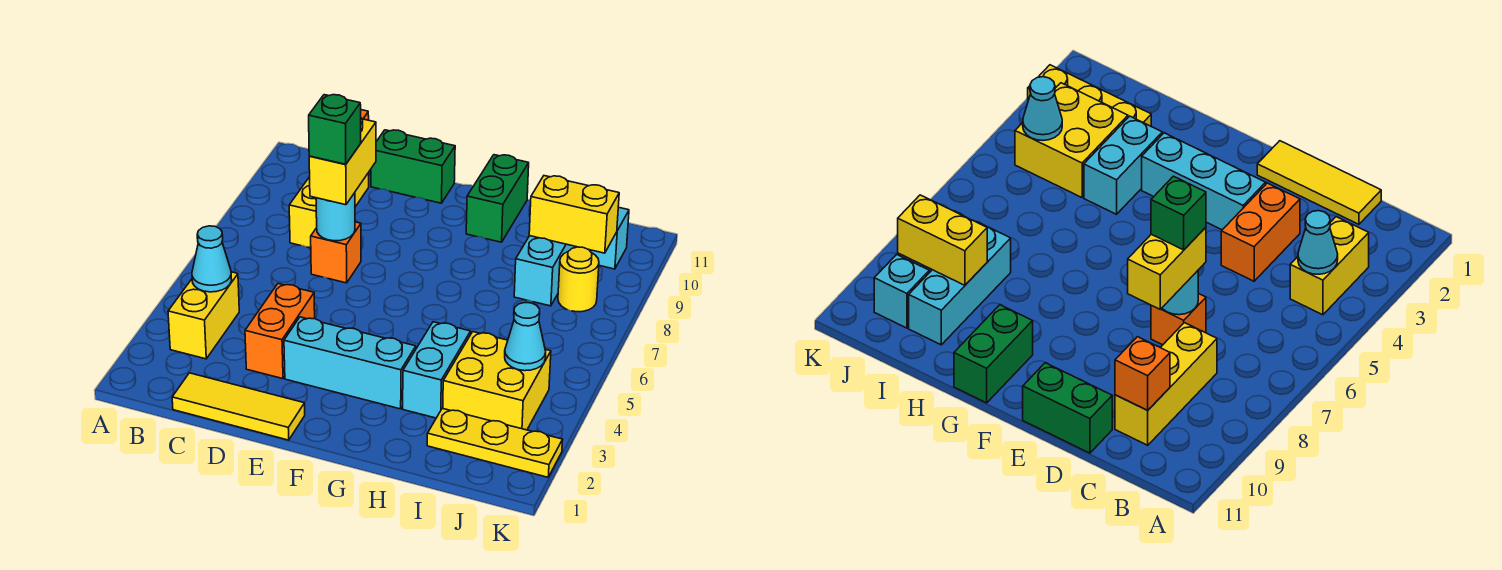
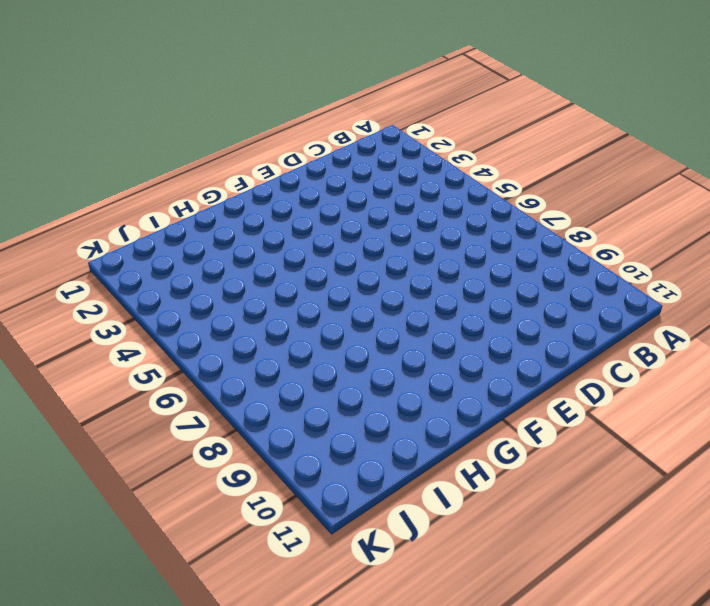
none -> yellow brick B3:B4 level 1
none -> yellow tile C1:E1 level 1
none -> yellow brick C8:C10 level 1

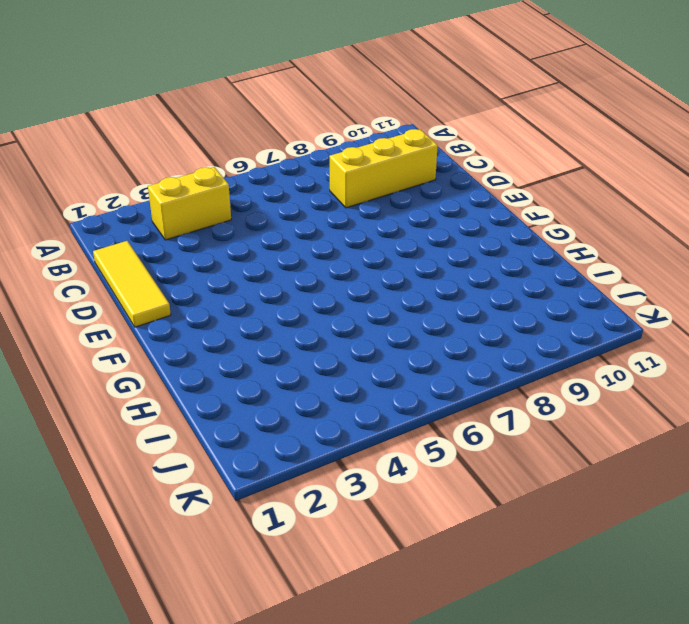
none -> orange brick D3:D4 level 1
none -> orange brick D7 level 1
none -> green brick D11:E11 level 1

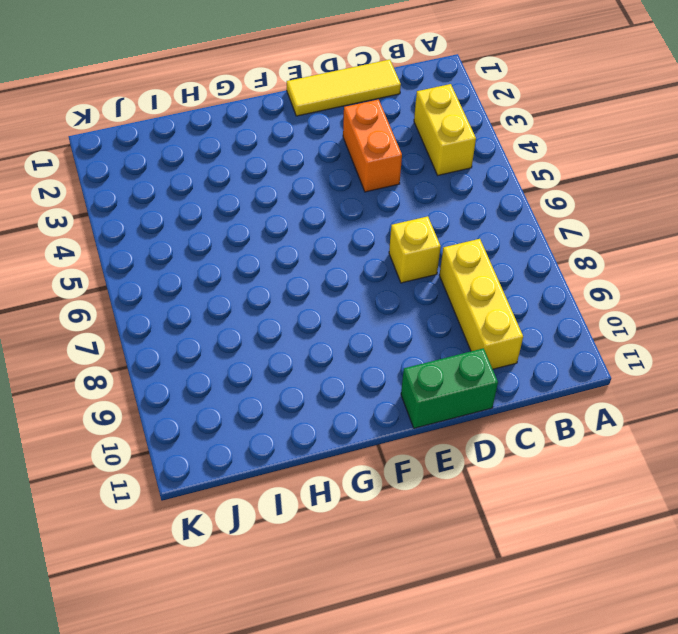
yellow brick D7 level 1 -> orange brick D7 level 1
none -> cyan brick E3:G3 level 1
none -> green brick G10:G11 level 1
none -> cyan brick H3:H4 level 1

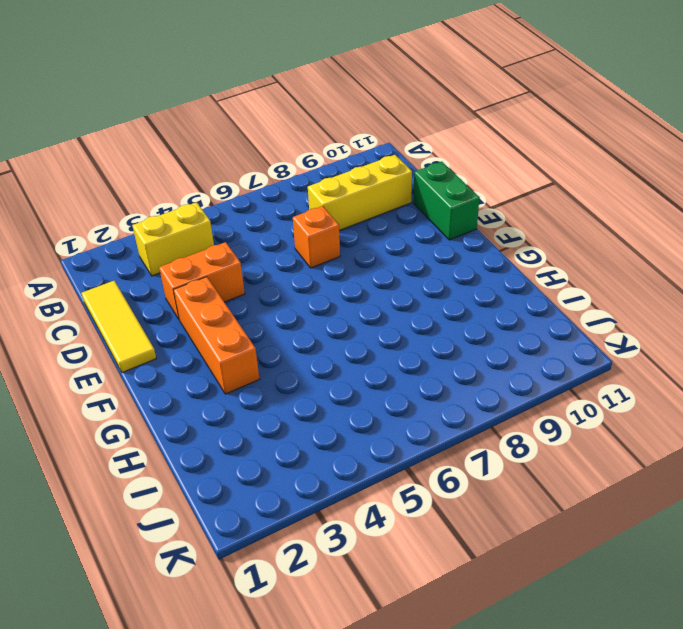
orange brick E3:G3 level 1 -> cyan brick E3:G3 level 1
none -> green brick G10:G11 level 1
none -> cyan brick H3:H4 level 1
none -> yellow plate I2:K2 level 1

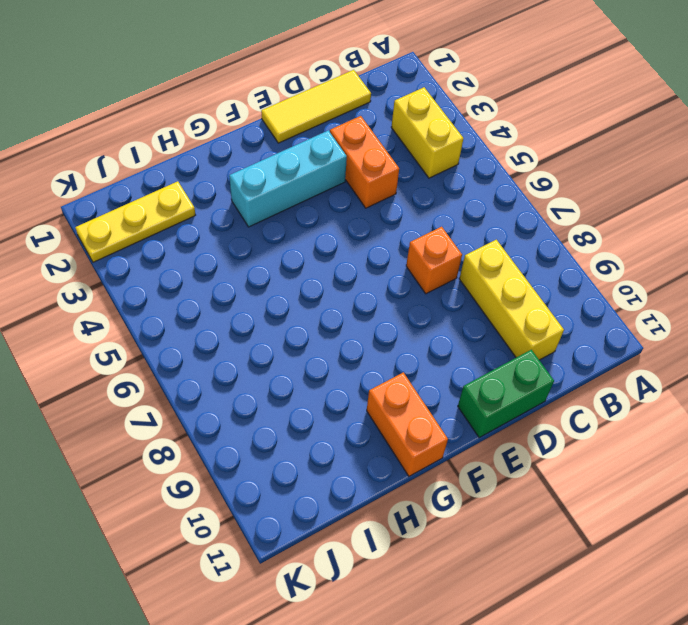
orange brick G10:G11 level 1 -> green brick G10:G11 level 1
none -> cyan brick H3:H4 level 1
none -> yellow brick I3:J4 level 1
none -> cyan brick I8:I10 level 1

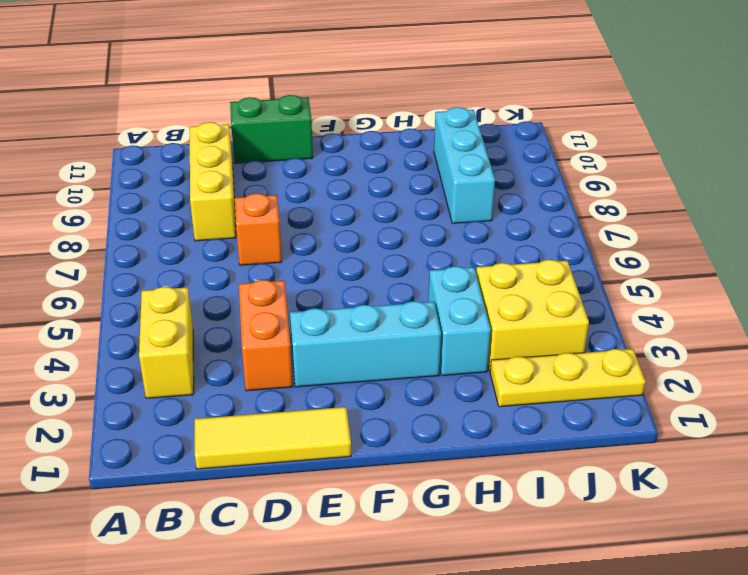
none -> green brick G10:G11 level 1
none -> yellow round brick J8 level 1
none -> cyan brick J10 level 1

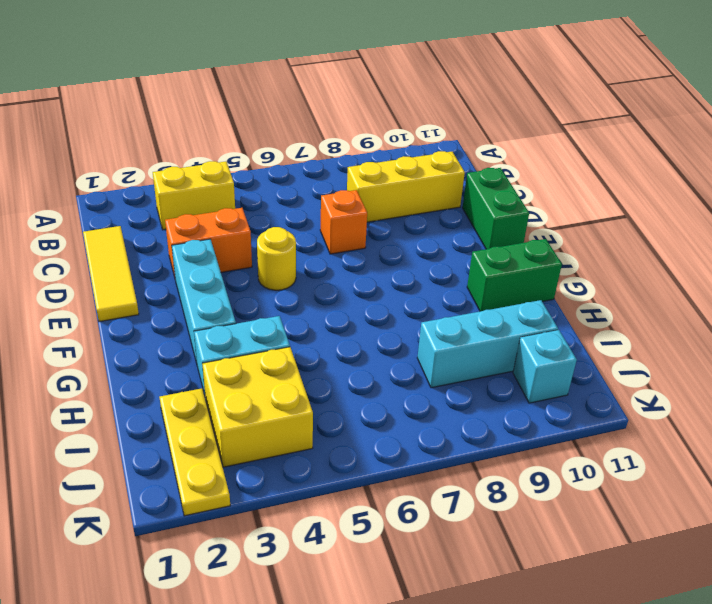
yellow round brick E5 level 1 -> yellow round brick J8 level 1
none -> cyan cone B4 level 2
none -> orange brick C10 level 2
none -> cyan round brick D7 level 2

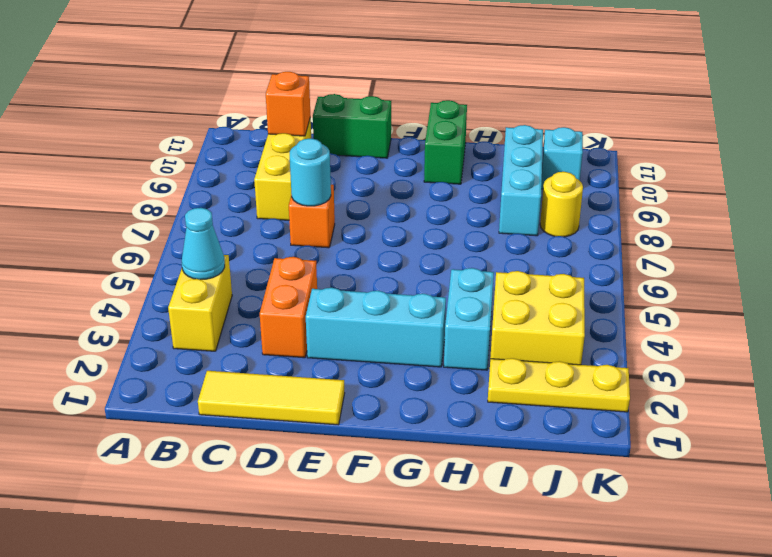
none -> yellow brick I9:J9 level 2
none -> cyan cone J4 level 2
none -> yellow brick D7:D8 level 3

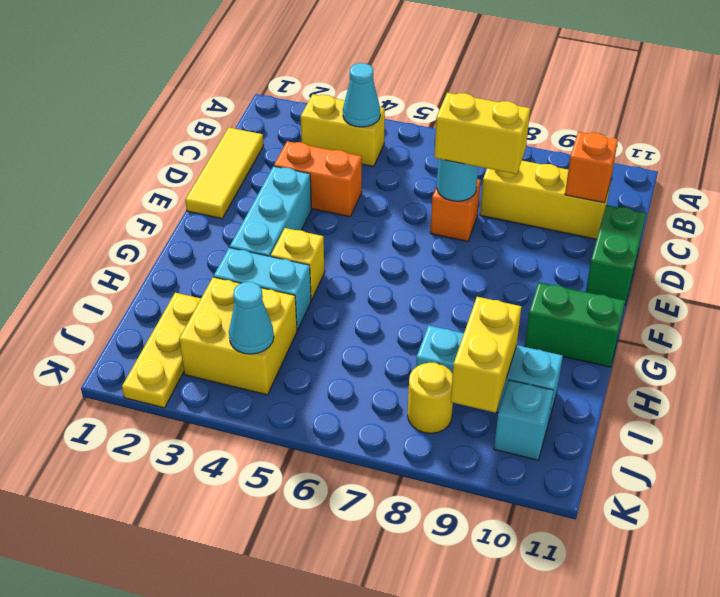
yellow brick G4 level 1 -> none
none -> green brick D7 level 4

